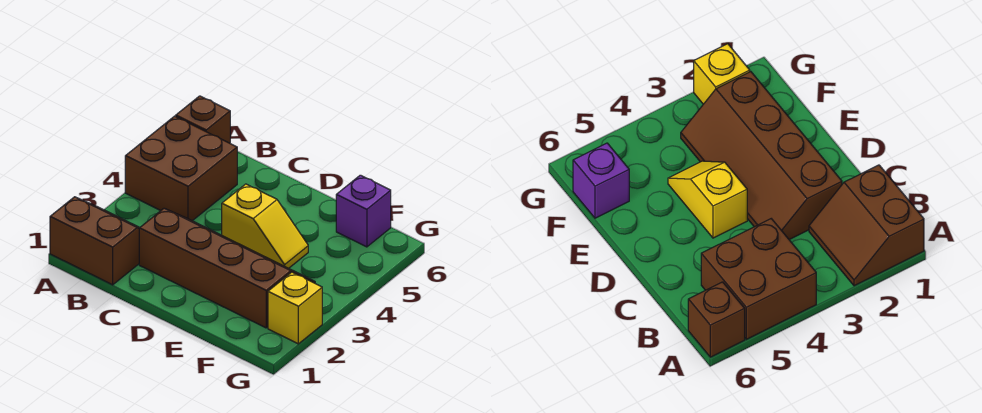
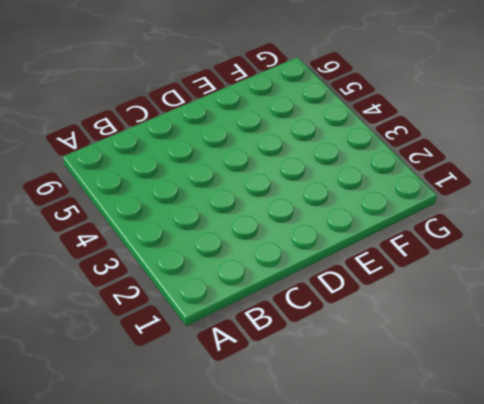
none -> brown slope A1:B2 level 1 top 1
none -> brown brick A4:B5 level 1

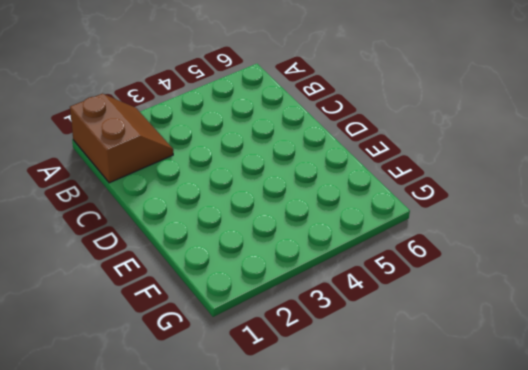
none -> brown brick A4:B5 level 1
none -> brown brick A6 level 1

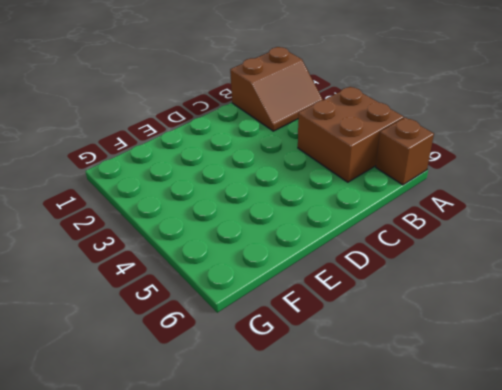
none -> brown slope C2:F3 level 1 top 2
none -> yellow slope D4:E4 level 1 top D

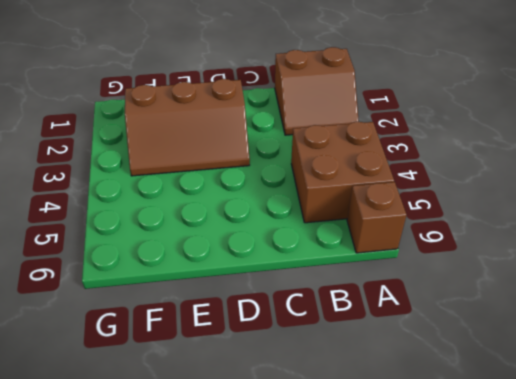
brown slope D2:F3 level 1 top 2 -> brown slope C2:F3 level 1 top 2
none -> yellow slope D4:E4 level 1 top D
none -> purple brick F6 level 1

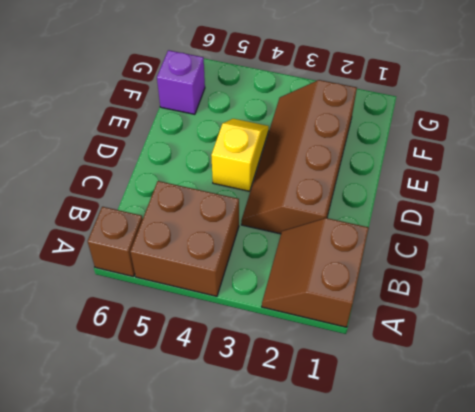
none -> yellow brick G2 level 1

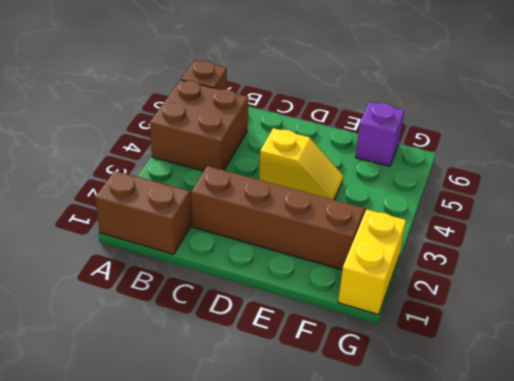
yellow brick G1:G2 level 1 -> yellow brick G2 level 1

